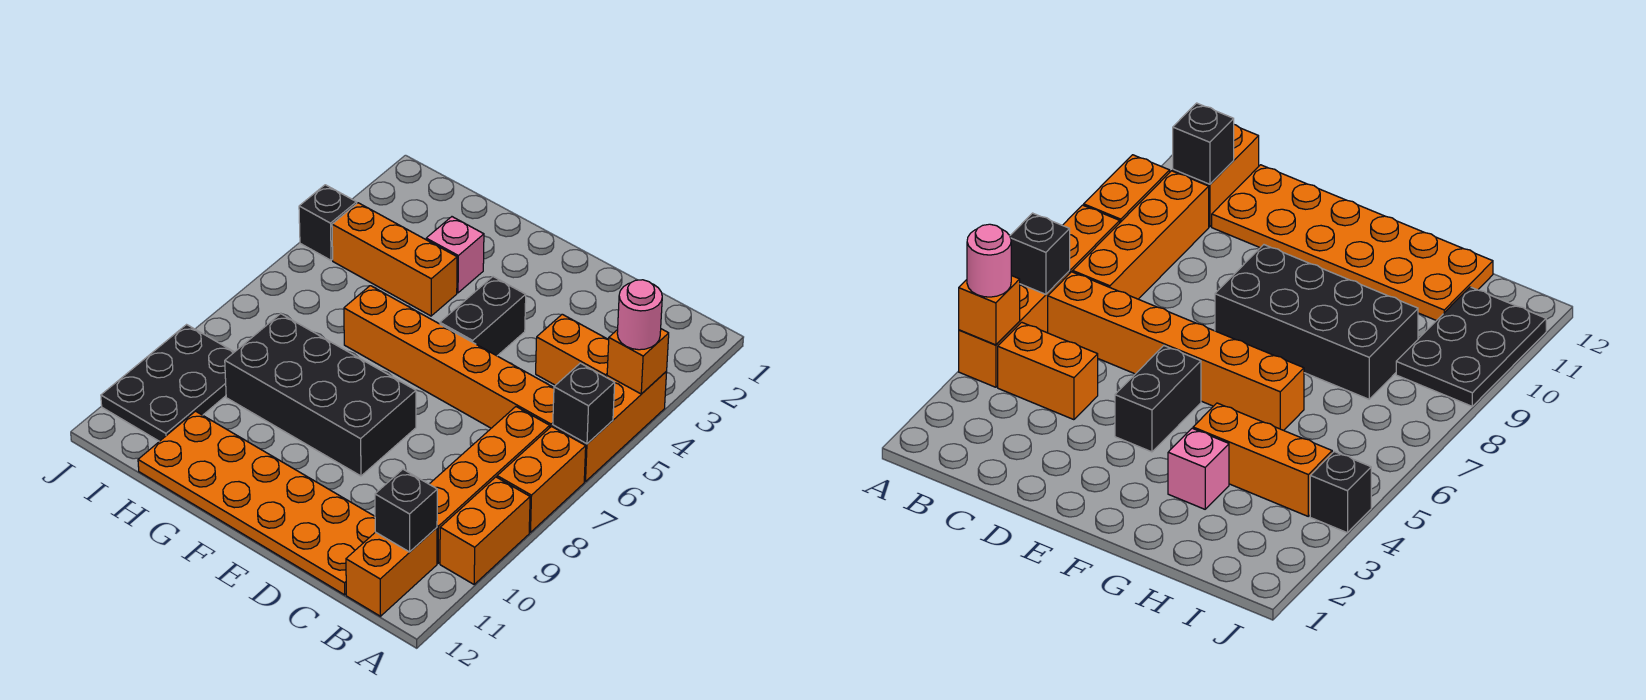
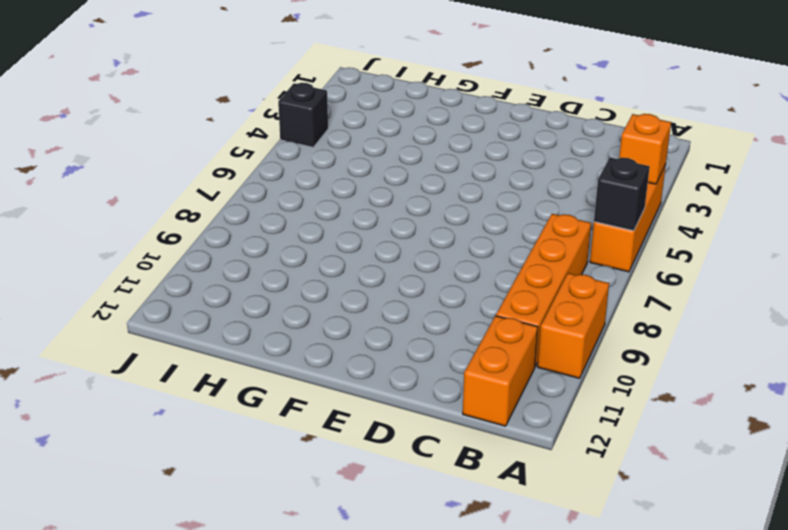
none -> orange brick A7:A8 level 1
none -> orange brick B4:C4 level 1
none -> orange brick B6:G6 level 1

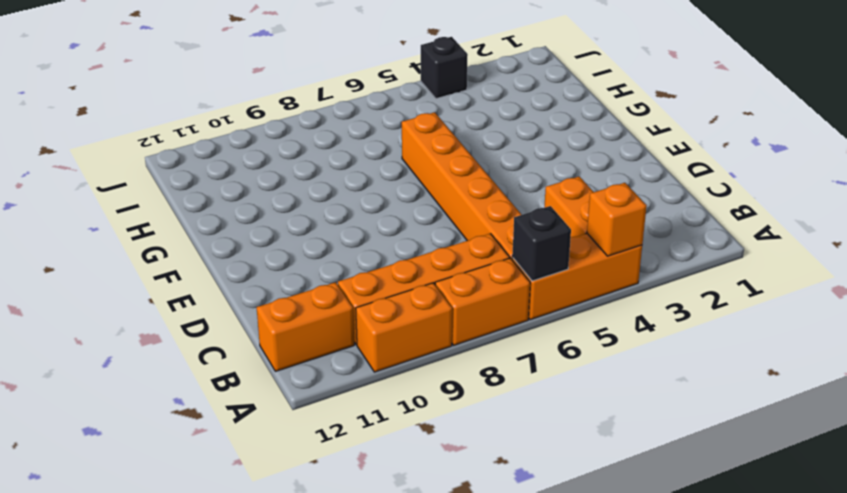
none -> orange plate C11:H12 level 1
none -> black brick E4:E5 level 1
none -> black brick E8:H9 level 1

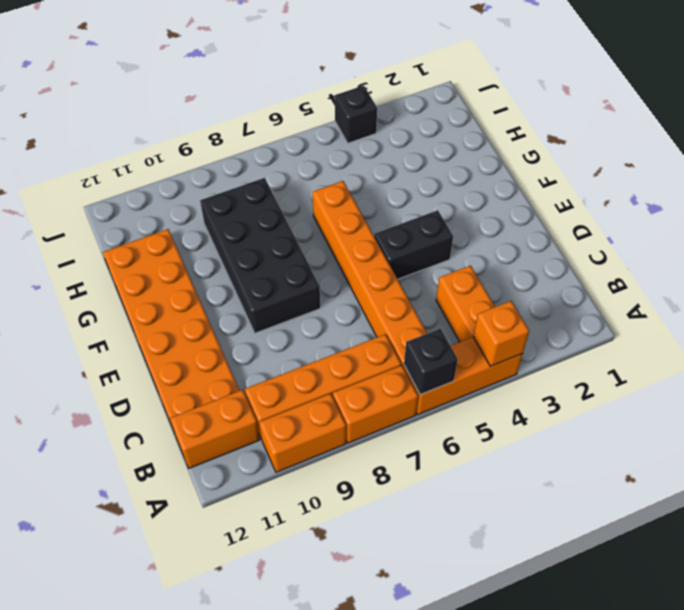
none -> pink brick G3 level 1
none -> orange brick G4:I4 level 1
none -> black plate I9:J11 level 1

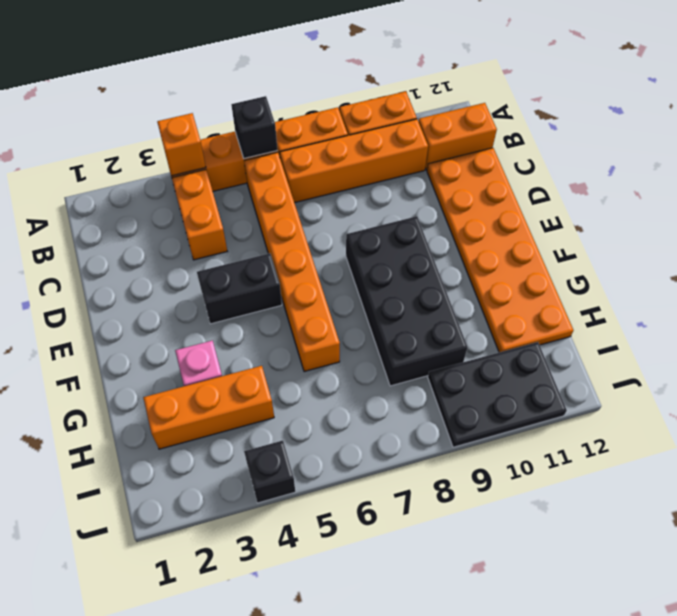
orange brick H2:H4 level 1 -> orange brick G4:I4 level 1
none -> black brick B11 level 2
none -> pink round brick A4 level 3

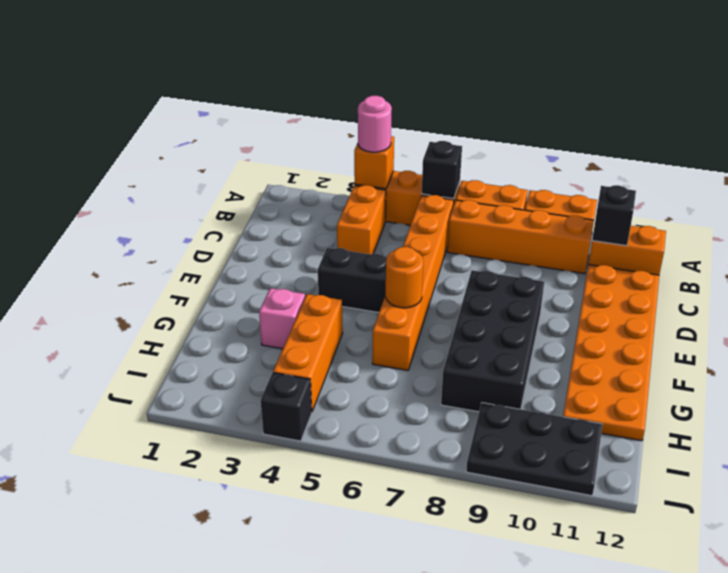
orange round brick F6 level 2 -> none

